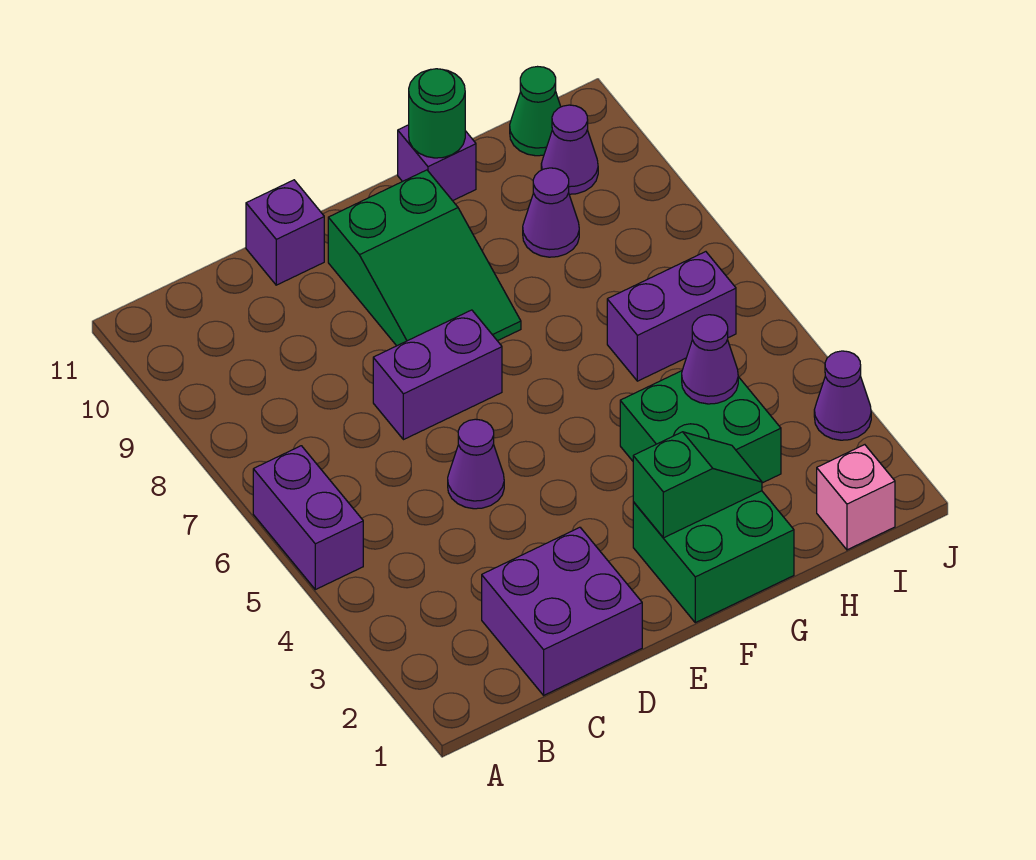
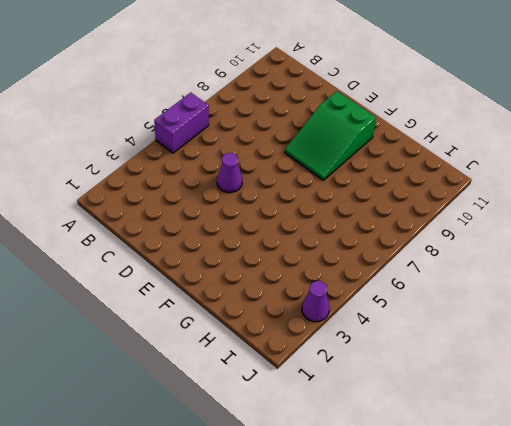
none -> purple brick C1:D2 level 1
none -> purple brick D7:E7 level 1
none -> purple brick D11 level 1

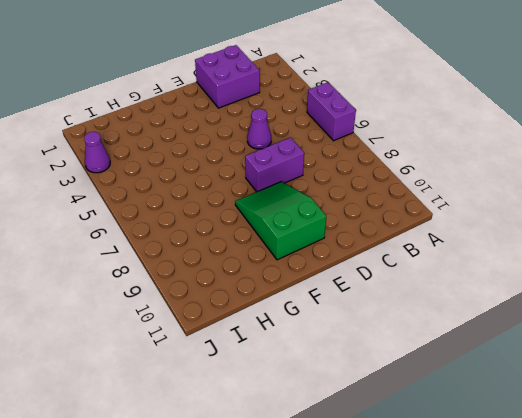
none -> purple brick D11 level 1
none -> green brick F1:G2 level 1
none -> green brick G3:H4 level 1

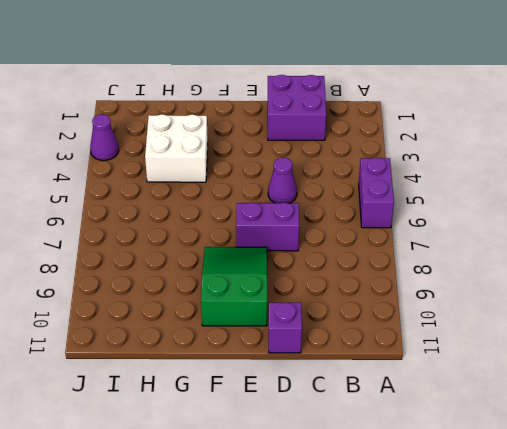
white brick G3:H4 level 1 -> green brick G3:H4 level 1
none -> green brick F1:G2 level 1
none -> purple brick G11 level 1
none -> purple brick H6:I6 level 1

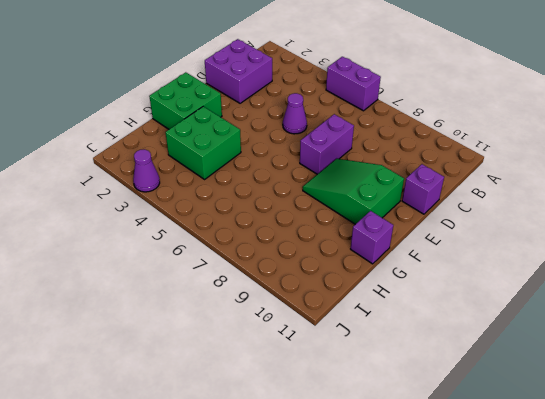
none -> purple brick H6:I6 level 1
none -> purple cone H9 level 1
none -> pink brick I1 level 1

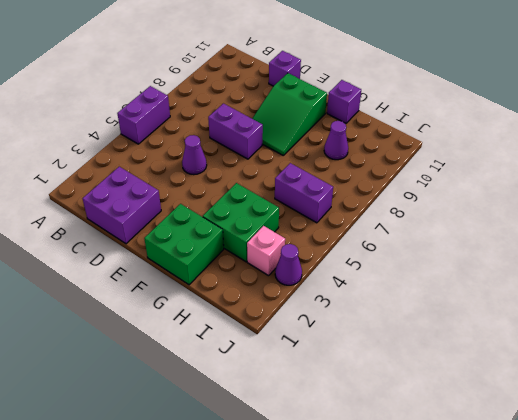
pink brick I3 level 1 -> pink brick I1 level 1
none -> purple cone I10 level 1
none -> green cone I11 level 1
none -> green slope F2:G2 level 2 top F

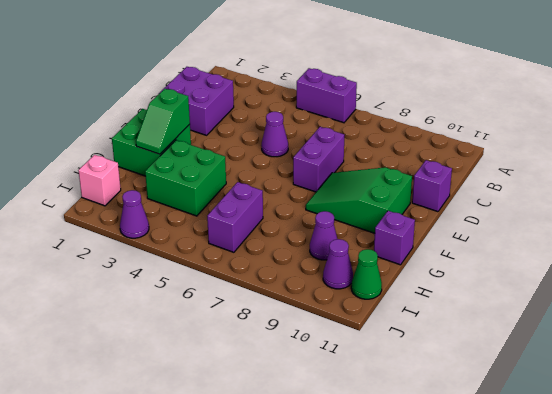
none -> green round brick G11 level 2
none -> purple cone H4 level 2

